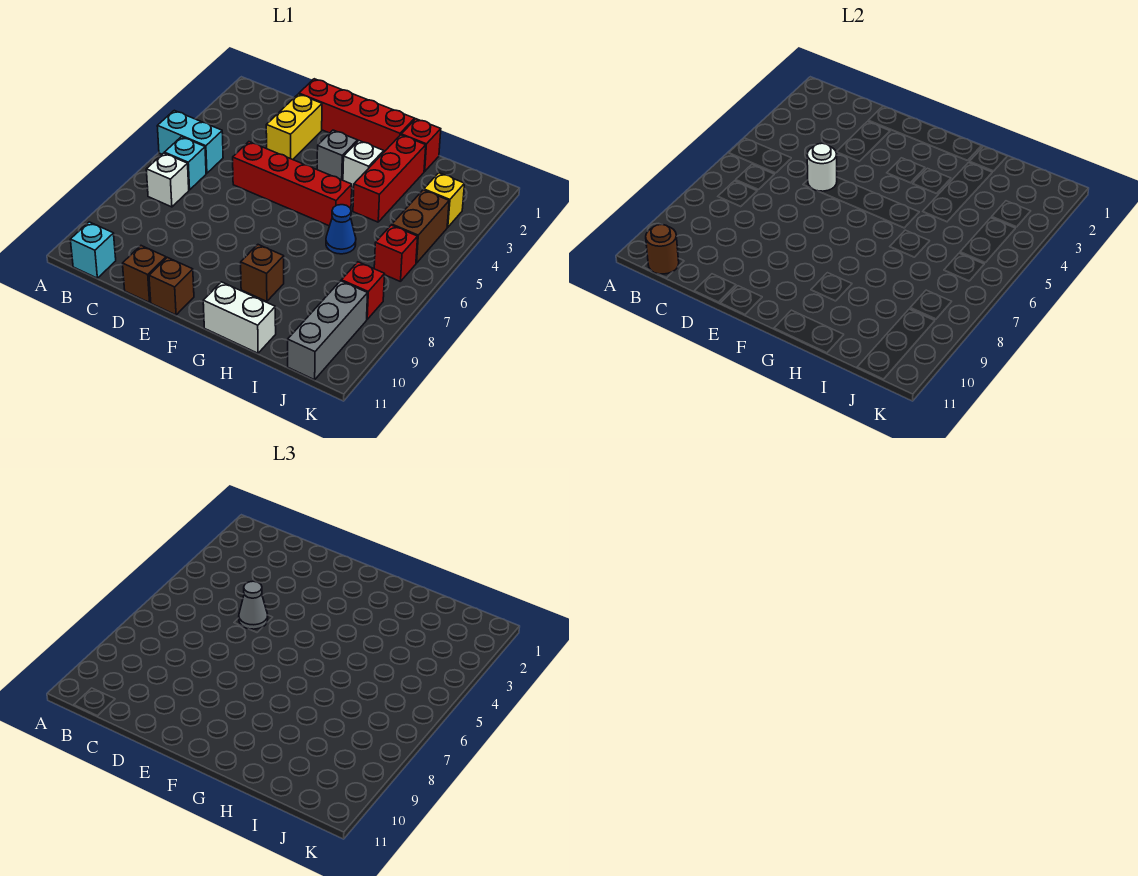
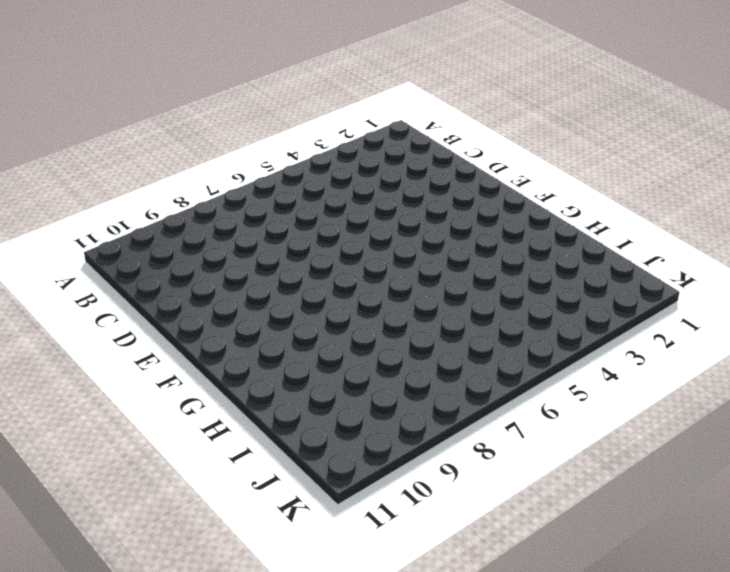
none -> cyan brick A5:B5 level 1
none -> cyan brick B6 level 1
none -> white brick B7 level 1

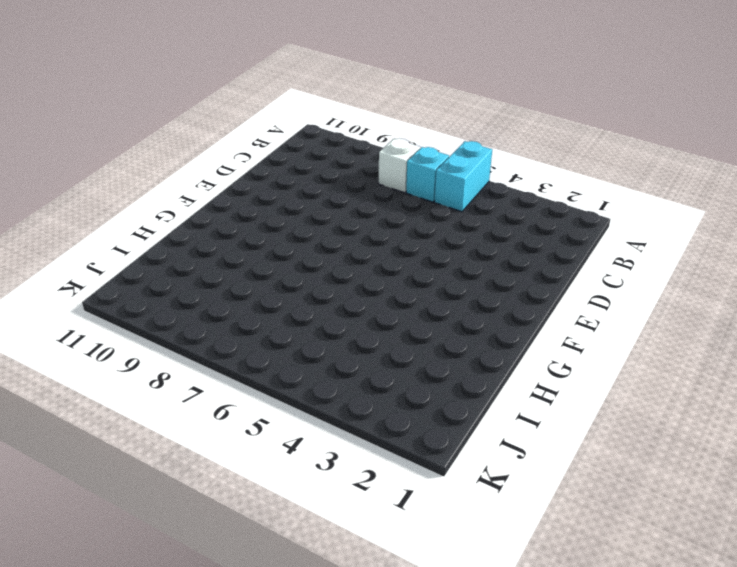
none -> cyan brick B11 level 1
none -> red brick D1:G1 level 1
none -> yellow brick D2:D3 level 1

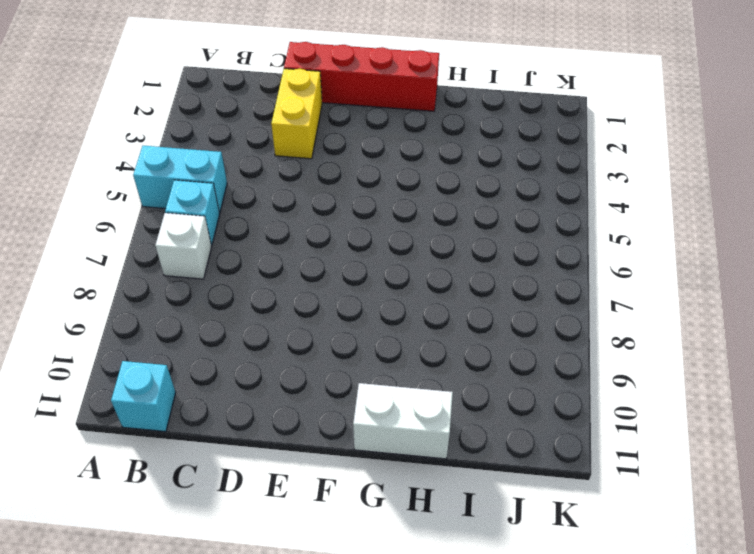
none -> red brick D5:G5 level 1
none -> brown brick D11 level 1
none -> brown brick E11 level 1

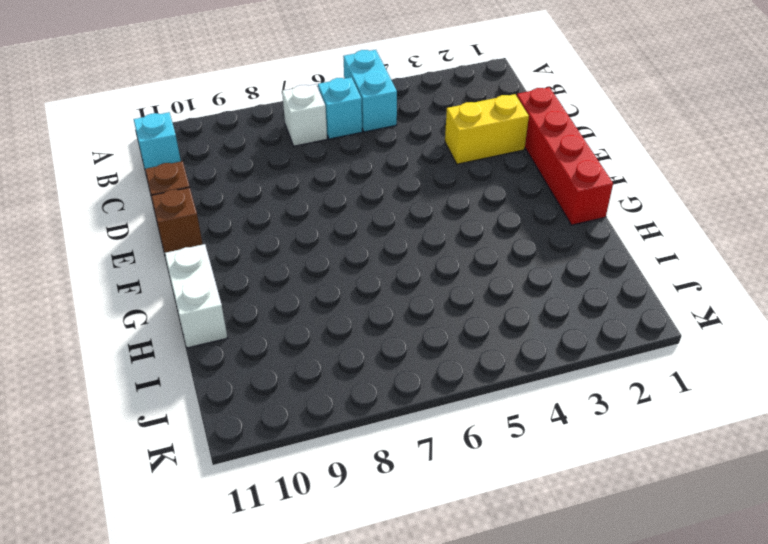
none -> red brick D5:G5 level 1
none -> grey brick F3 level 1
none -> white brick G3 level 1

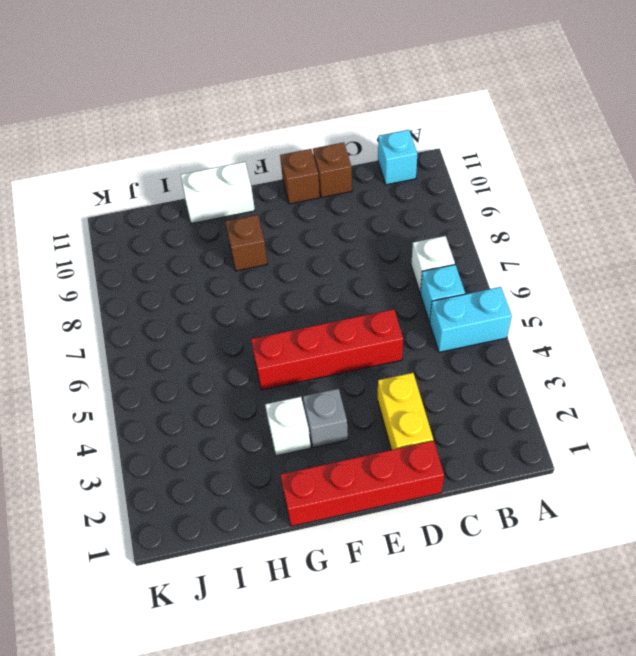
none -> red brick H1 level 1
none -> red brick H2:H4 level 1
none -> blue cone H6 level 1

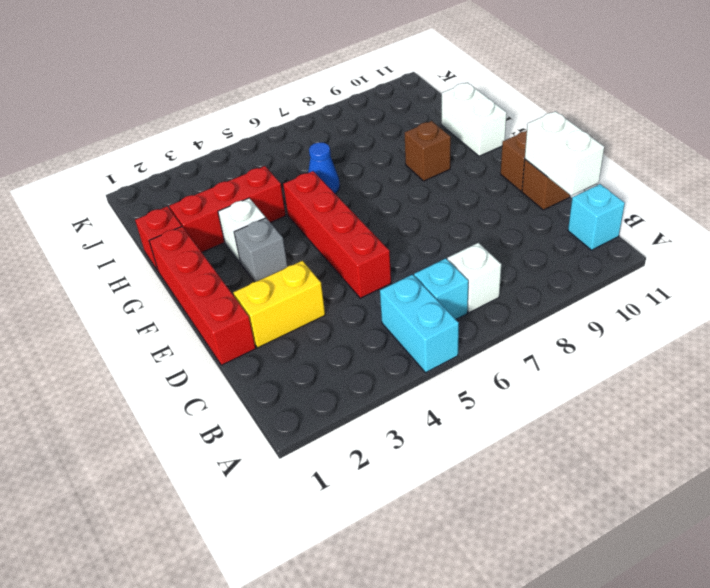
white brick C11:D11 level 2 -> none
none -> yellow brick J3 level 1
none -> brown brick J4:J5 level 1
none -> red brick J6 level 1

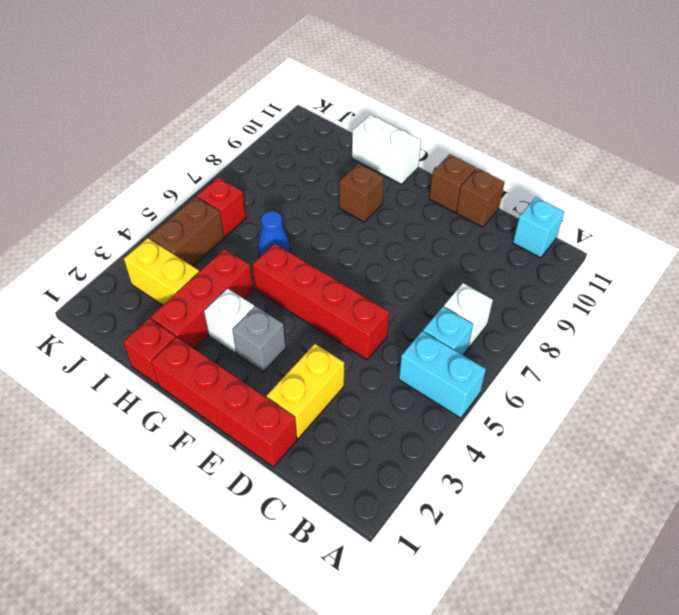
yellow brick I3:J3 level 1 -> yellow brick J3 level 1
none -> red brick J8 level 1
none -> grey brick J9:J11 level 1
none -> brown round brick B11 level 2

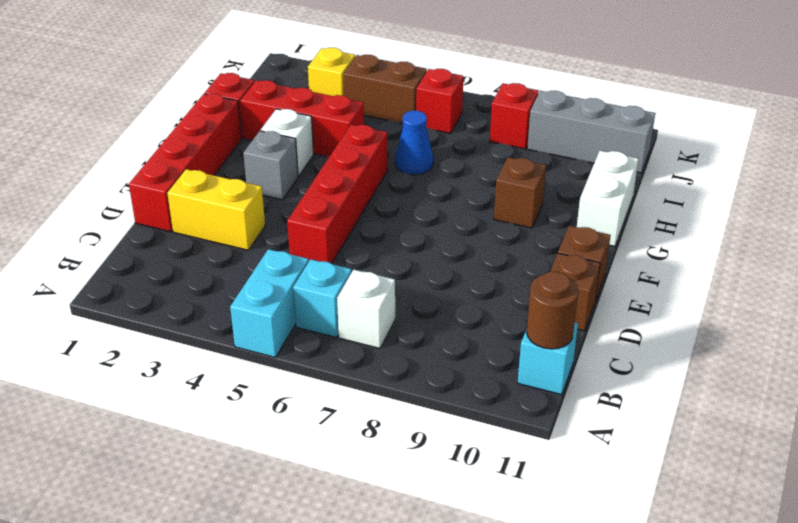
none -> white round brick D5 level 2
none -> grey cone D5 level 3

